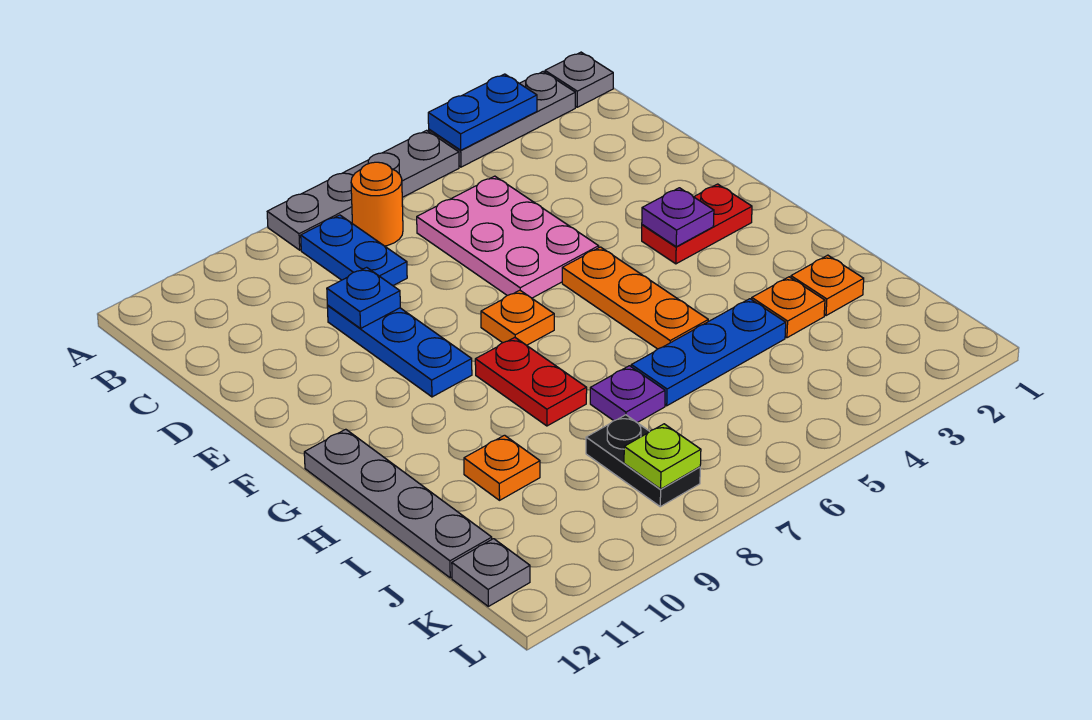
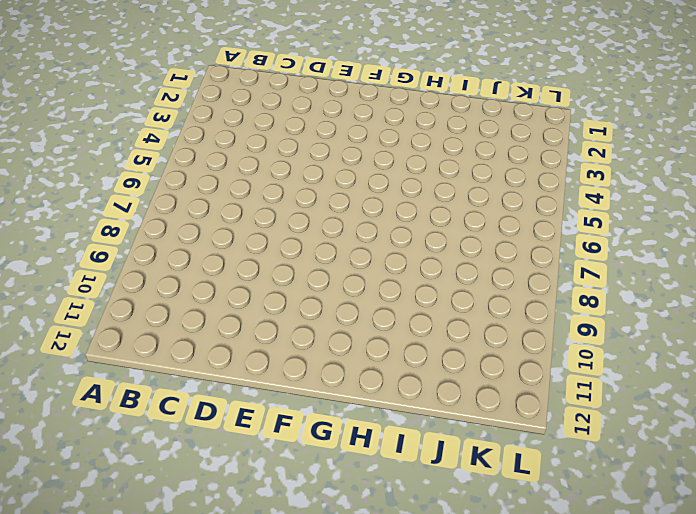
none -> grey plate A1 level 1
none -> grey plate A2:A4 level 1
none -> grey plate A5:A8 level 1

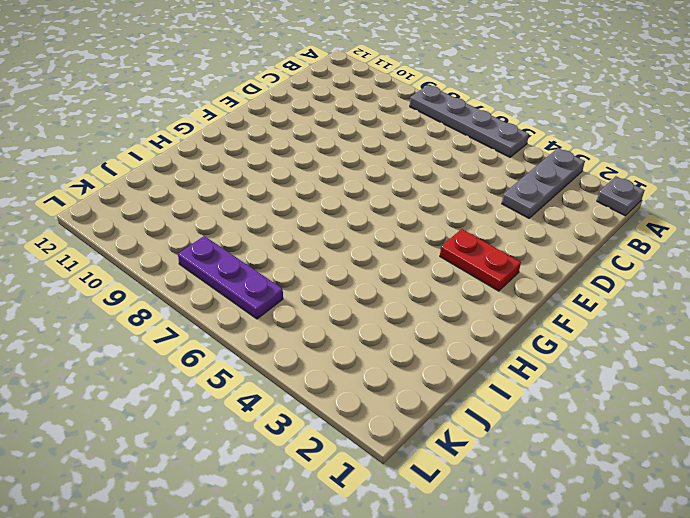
grey plate A3:C3 level 1 -> grey plate A2:A4 level 1
purple plate K6:K8 level 1 -> black plate J8:K8 level 1
none -> orange round brick B7 level 1
none -> blue plate B8:C8 level 1
none -> pink plate C5:E6 level 1

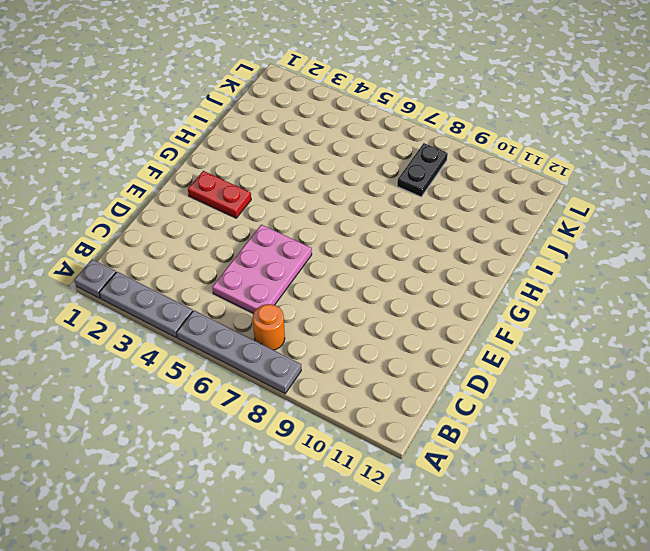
none -> blue plate B8:C8 level 1
none -> blue plate D9:F9 level 1
none -> orange plate F5:H5 level 1

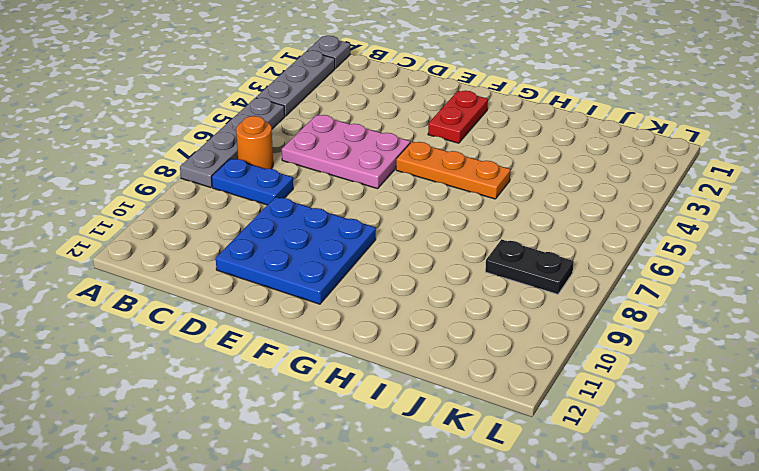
blue plate D9:F11 level 1 -> blue plate D9:F9 level 1
none -> orange plate F7 level 1
none -> red plate G8:H8 level 1
none -> grey plate G12:J12 level 1

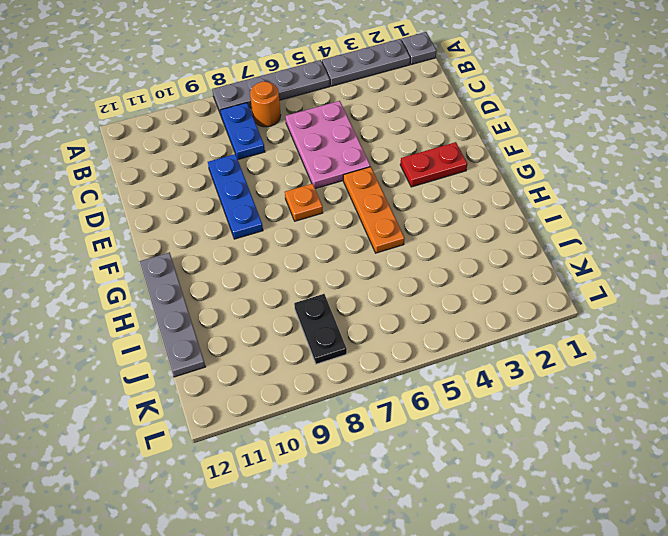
none -> red plate G8:H8 level 1
none -> orange plate I2 level 1
none -> orange plate I3 level 1

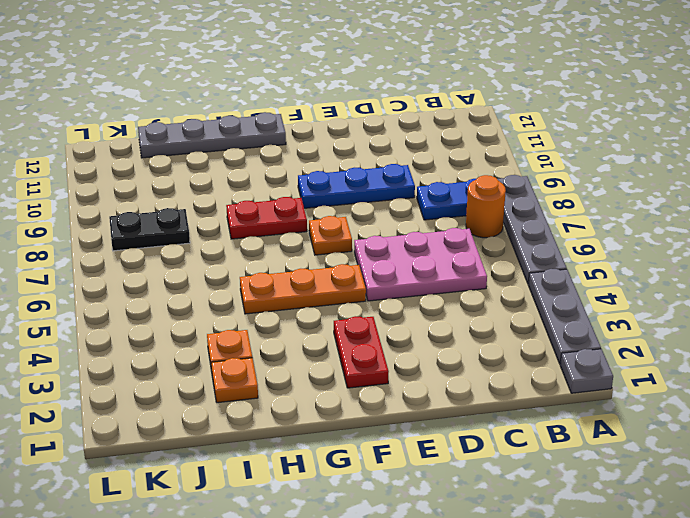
none -> blue plate I4:I6 level 1
none -> purple plate I7 level 1
none -> orange plate I10 level 1

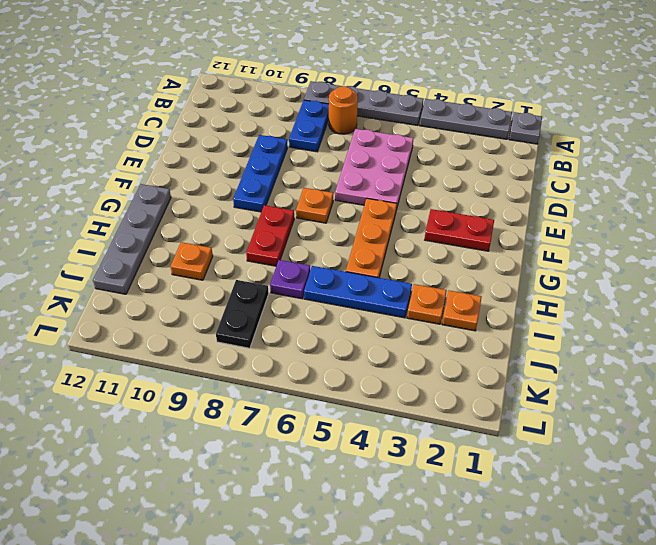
none -> grey plate K12 level 1
none -> blue plate A3:A4 level 2
none -> blue plate D9 level 2

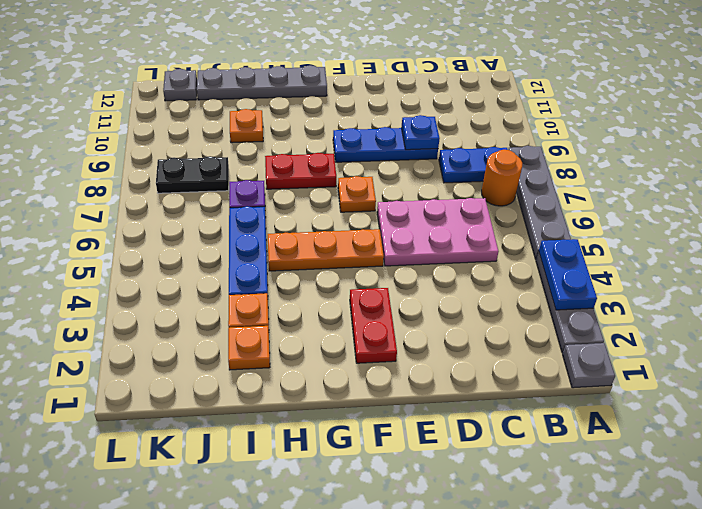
none -> purple plate F3 level 2
none -> lime plate K8 level 2

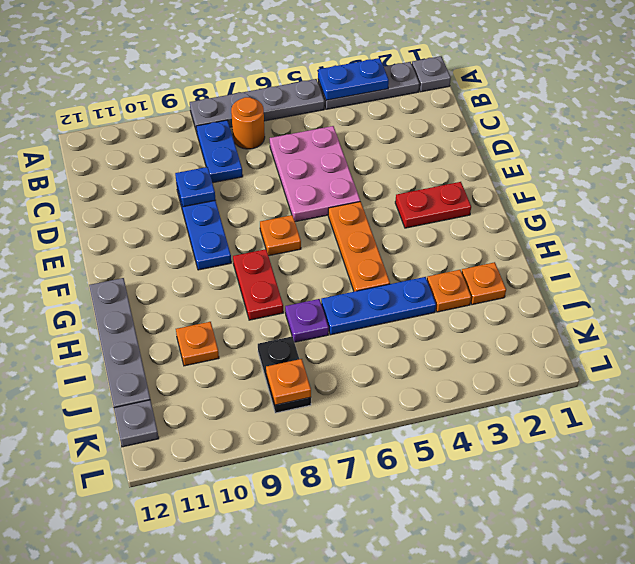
orange plate K8 level 2 -> lime plate K8 level 2
none -> purple plate F3 level 2

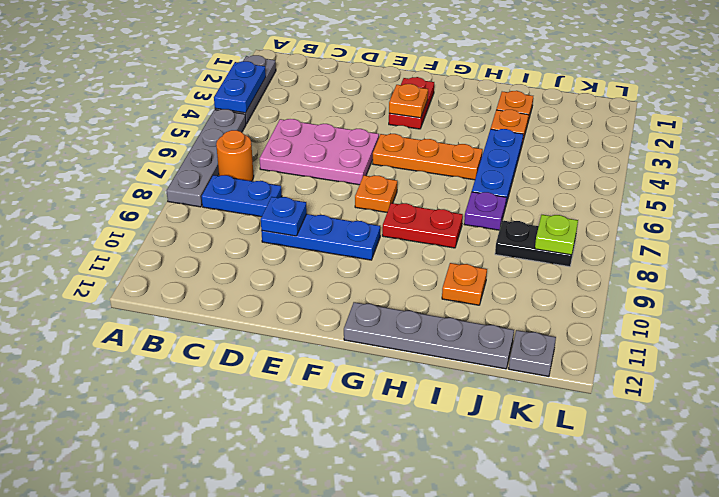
orange plate F3 level 2 -> purple plate F3 level 2
none -> grey plate A1 level 1

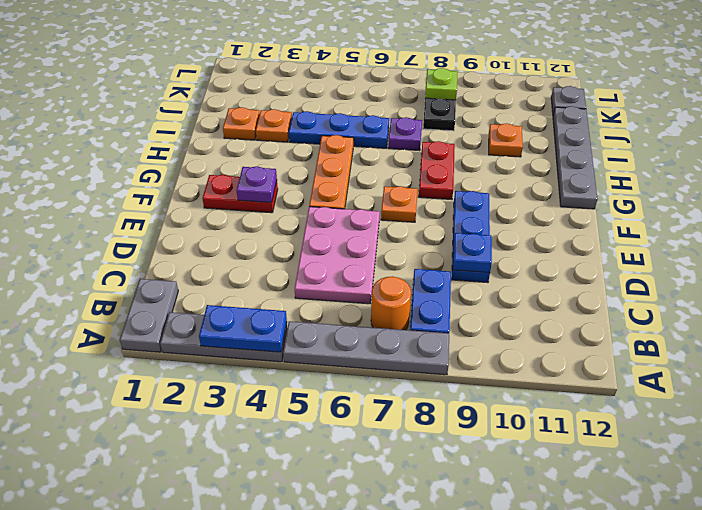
grey plate A1:B1 level 1 -> grey plate A1 level 1

